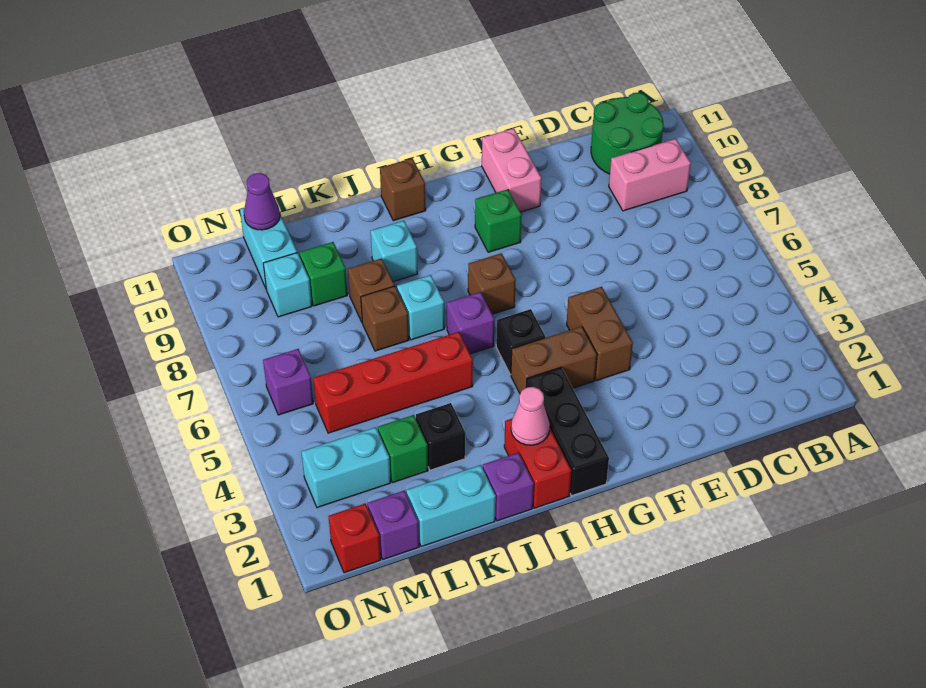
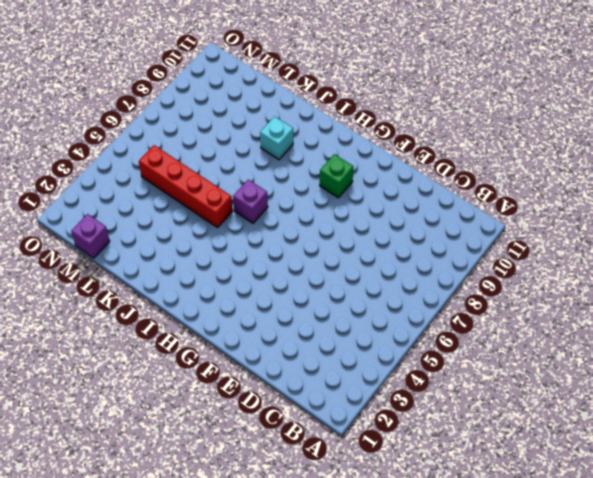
none -> pink brick B9:C9 level 1
none -> green round brick B10:C11 level 1
none -> brown brick F4:F5 level 1
none -> pink brick F10:F11 level 1

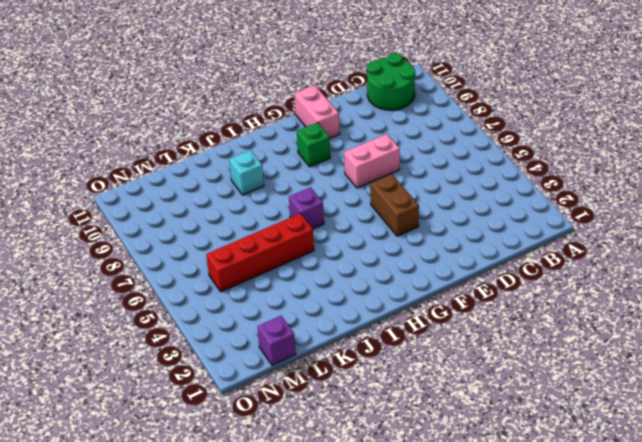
pink brick E7:F7 level 1 -> pink brick B9:C9 level 1
none -> brown brick G4:H4 level 1
none -> black brick H1:H3 level 1
none -> black brick H5 level 1
none -> brown brick H7 level 1

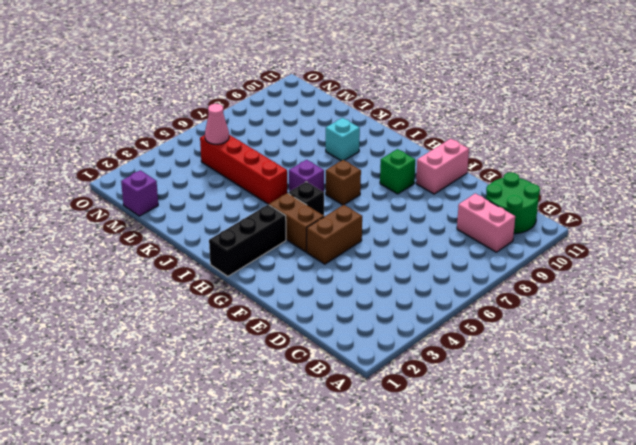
pink cone M5 level 2 -> pink cone I2 level 2
none -> red brick I1:I2 level 1
none -> brown brick I11 level 1
none -> purple brick J1 level 1
none -> cyan brick J7 level 1

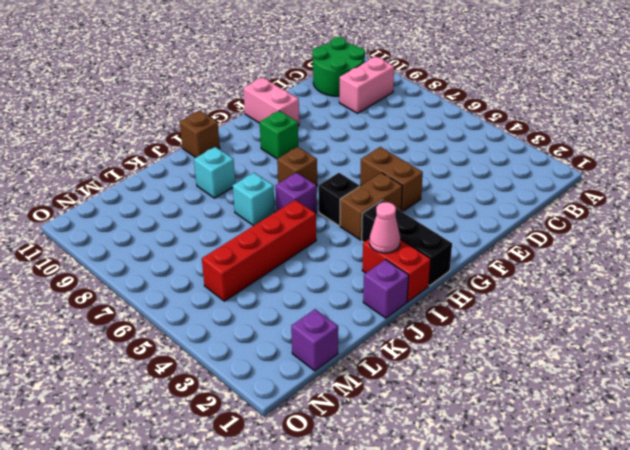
none -> cyan brick K1:L1 level 1
none -> black brick K3 level 1
none -> brown brick K7 level 1
none -> brown brick K8 level 1

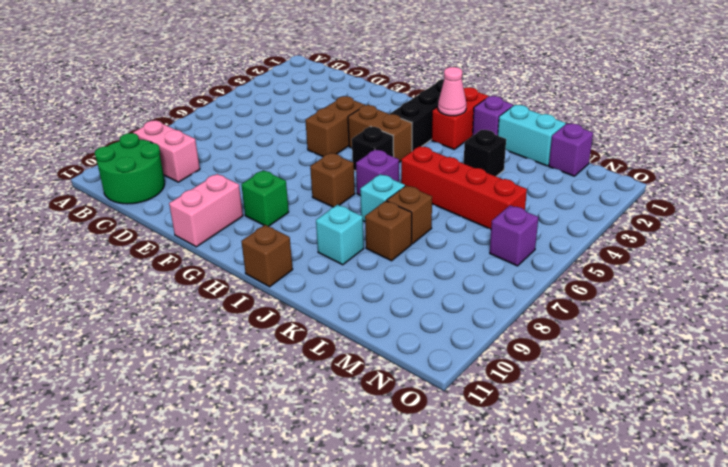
none -> green brick L3 level 1
none -> green brick L9 level 1
none -> cyan brick M3:N3 level 1
none -> cyan brick M9 level 1

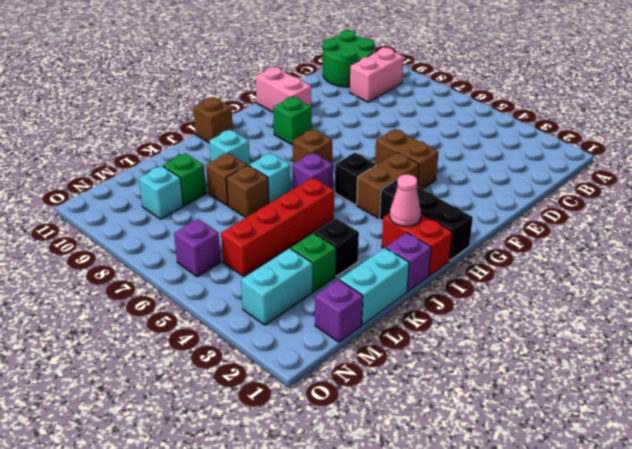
none -> cyan brick M10:M11 level 1
none -> red brick N1 level 1
none -> purple cone M11 level 2

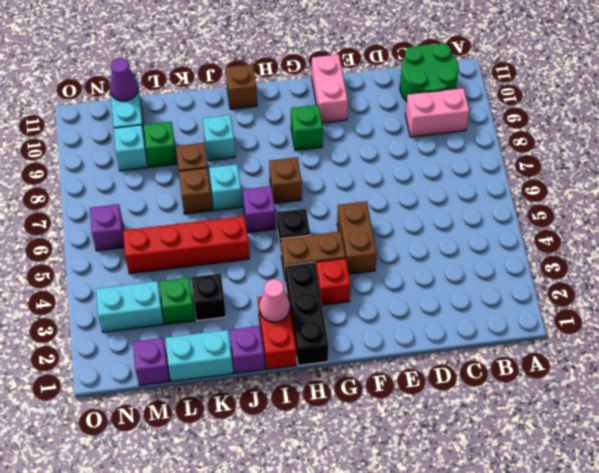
red brick G3 level 1 -> red brick N1 level 1

